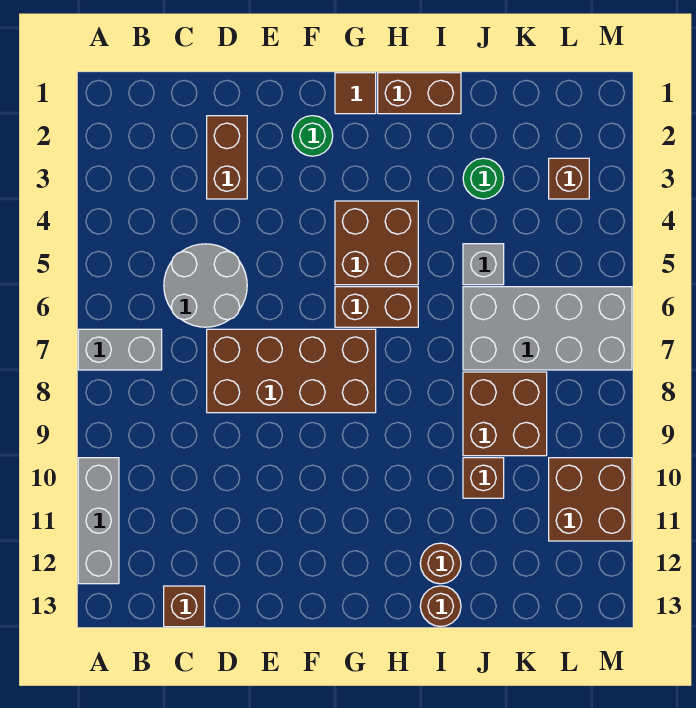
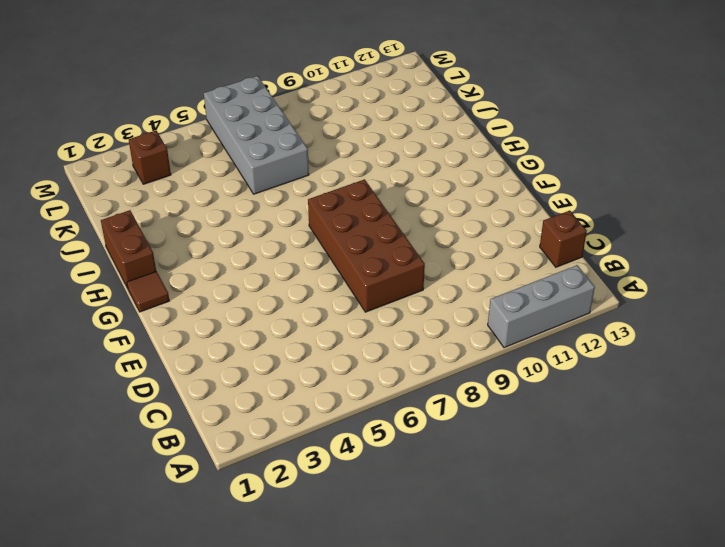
none -> grey brick A7:B7 level 1
none -> grey round brick C5:D6 level 1
none -> brown brick D2:D3 level 1

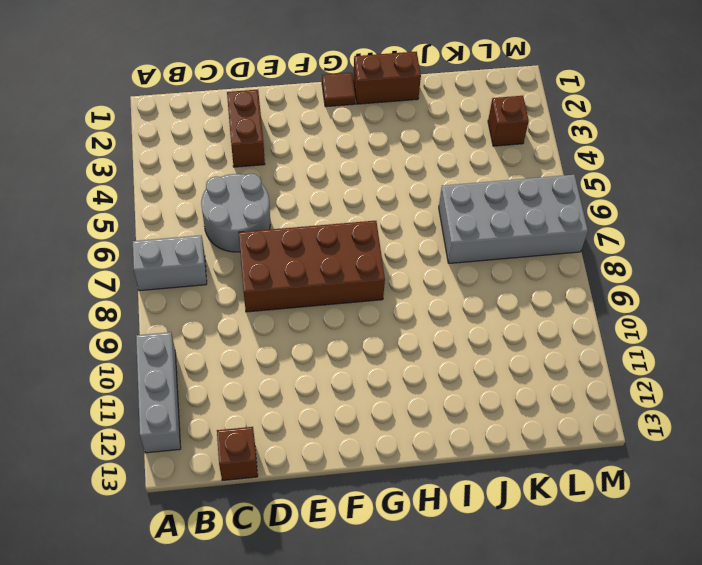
none -> green round brick F2 level 1
none -> brown brick G4:H5 level 1
none -> brown brick G6:H6 level 1

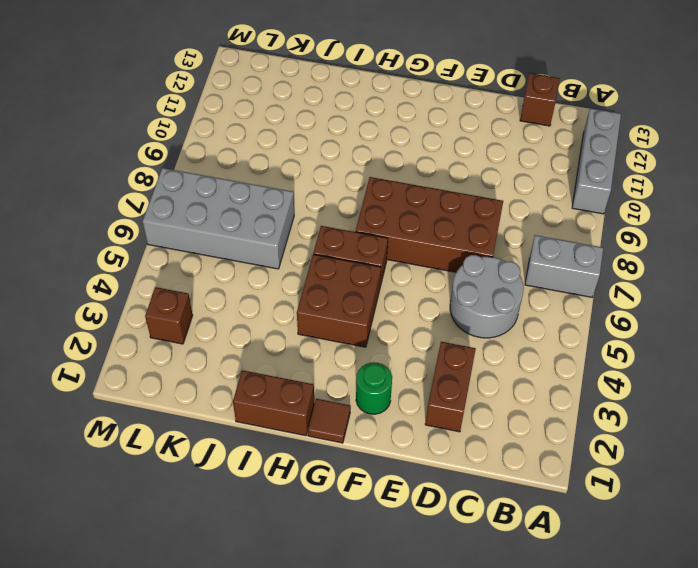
none -> brown round brick I12 level 1
none -> brown round brick I13 level 1
none -> green round brick J3 level 1

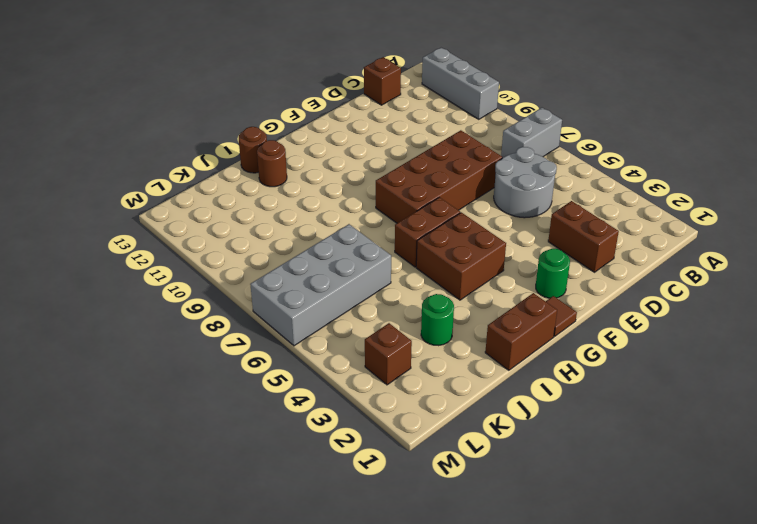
none -> grey brick J5 level 1
none -> brown brick J8:K9 level 1
none -> brown brick J10 level 1

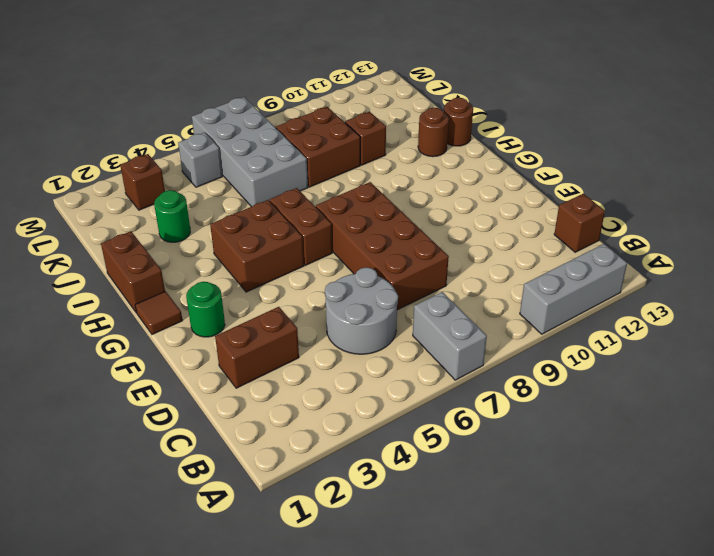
grey brick L5 level 1 -> grey brick J5 level 1
none -> brown brick L10:M11 level 1

